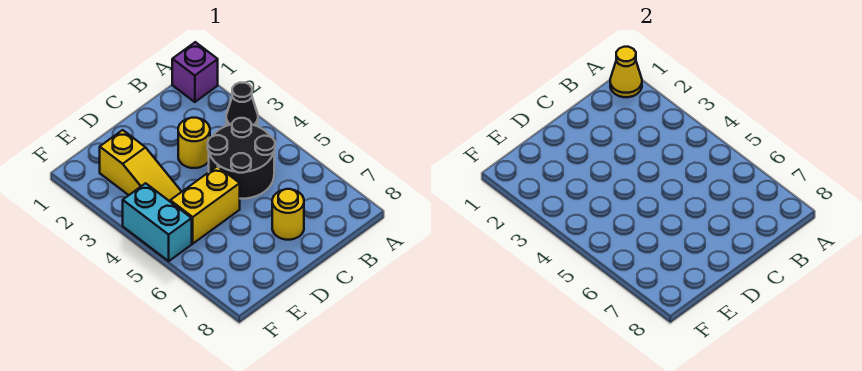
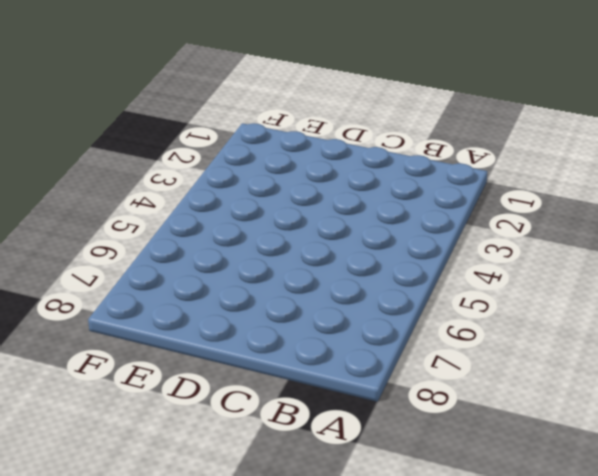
none -> purple brick A1 level 1
none -> black cone A3 level 1

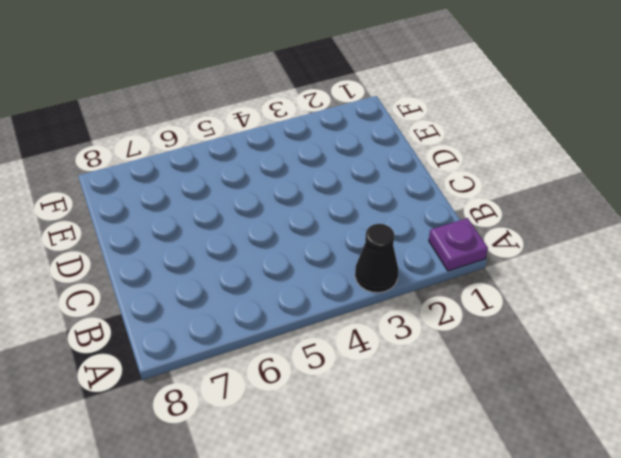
purple plate A1 level 1 -> purple brick A1 level 1
none -> black round brick B4:C5 level 1
none -> yellow round brick C3 level 1

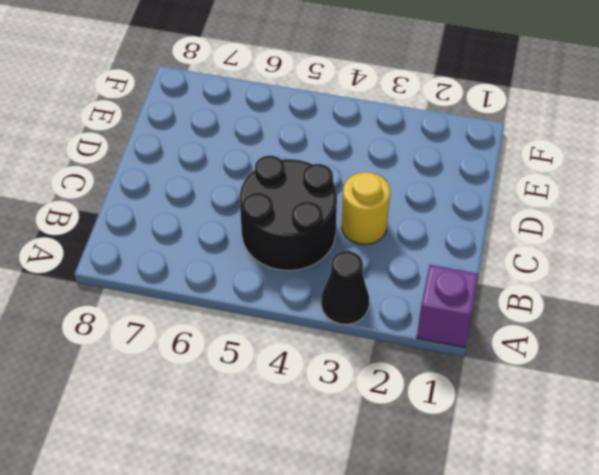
none -> yellow round brick C7 level 1
none -> yellow brick D5:E5 level 1

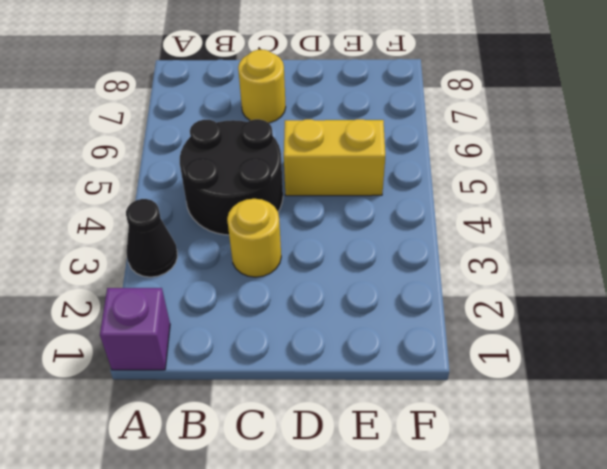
none -> yellow slope E2:E4 level 1 top 2
none -> cyan brick F4:F5 level 1

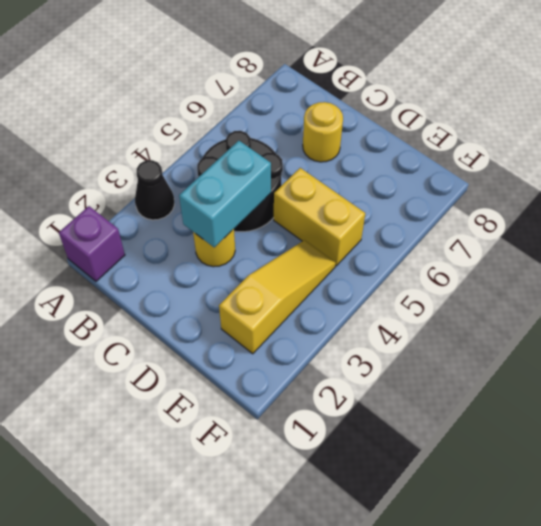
cyan brick C3:C4 level 2 -> cyan brick F4:F5 level 1
none -> yellow cone A1 level 2

